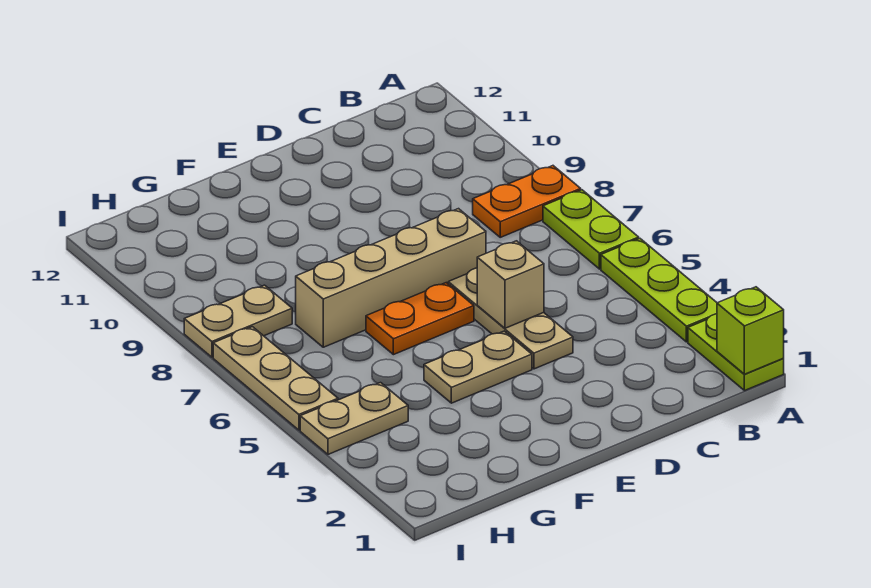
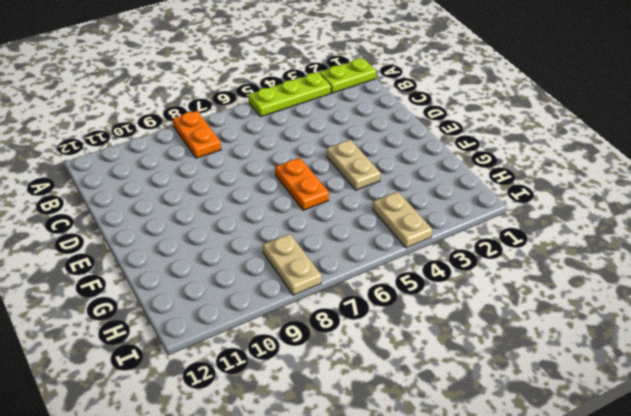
none -> lime plate A6:A7 level 1
none -> tan plate D4:D6 level 1
none -> tan brick D7:G7 level 1

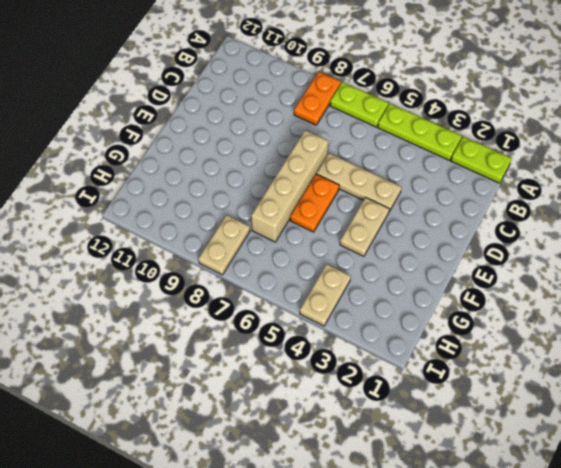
none -> tan plate I5:I7 level 1
none -> lime brick A1 level 2
none -> tan brick D5 level 2

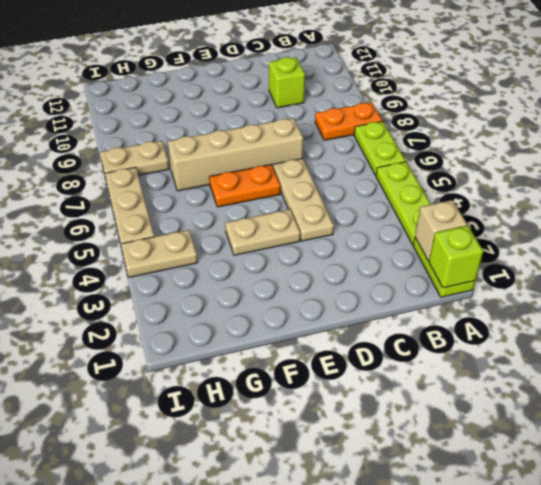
tan brick A2 level 2 -> tan brick D5 level 2
lime brick C10 level 1 -> none

